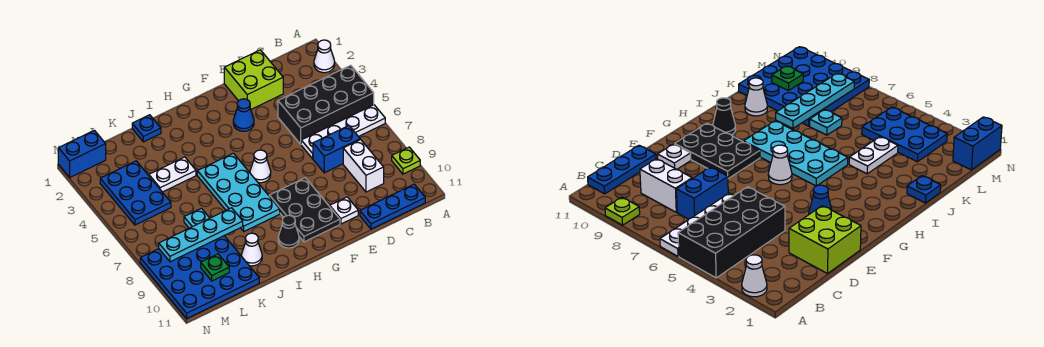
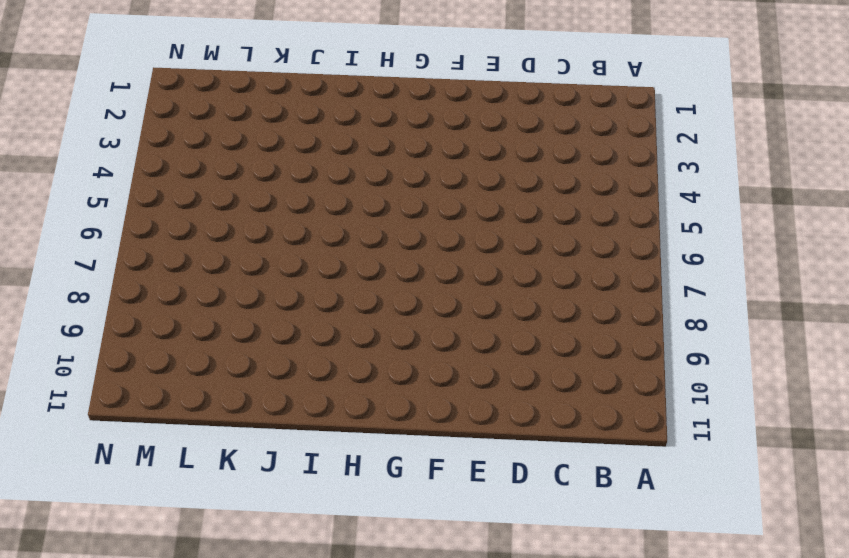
none -> white cone A2 level 1
none -> black brick A4:D5 level 1
none -> white plate A6:D6 level 1

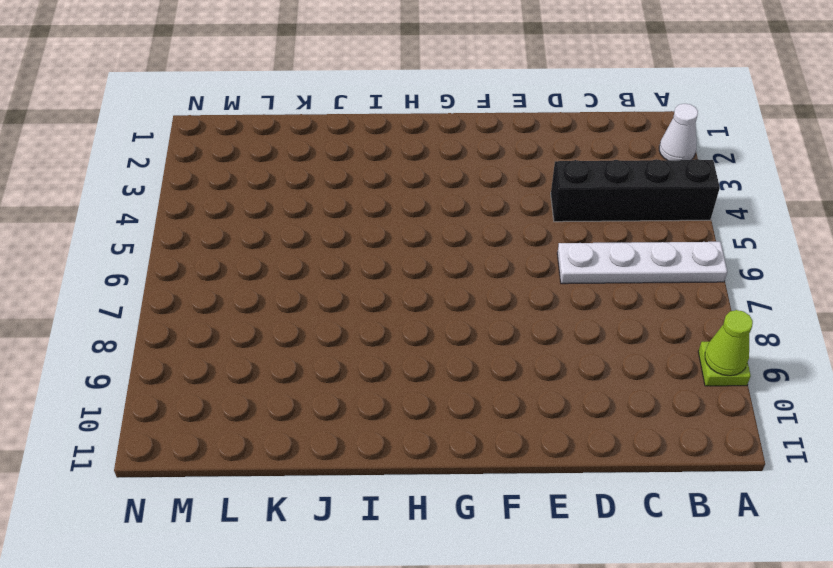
black brick A4:D4 level 1 -> black brick A4:D5 level 1
lime cone A9 level 2 -> none
none -> blue plate B11:D11 level 1
none -> blue brick C7:D7 level 1
none -> white brick C8:C9 level 1

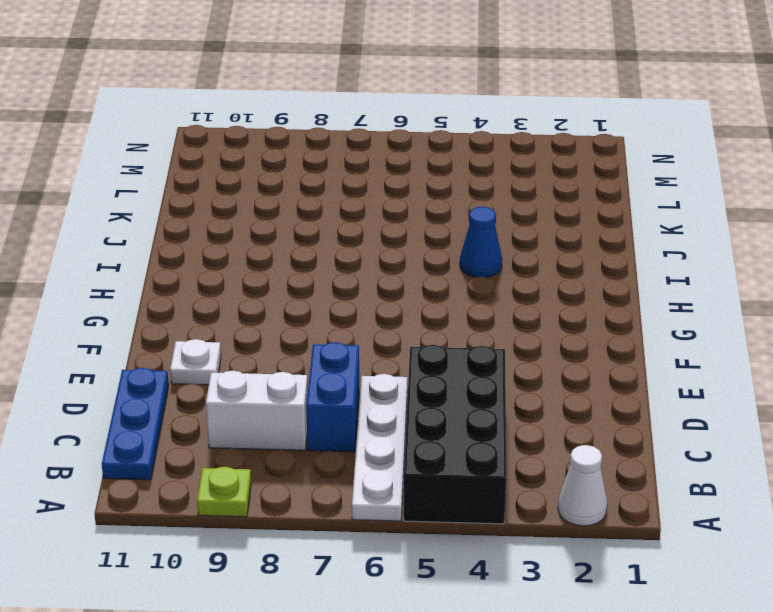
blue cone I4 level 1 -> blue cone F3 level 1
none -> lime brick D1:E2 level 1
none -> black plate F8:G10 level 1
none -> white cone G6 level 1

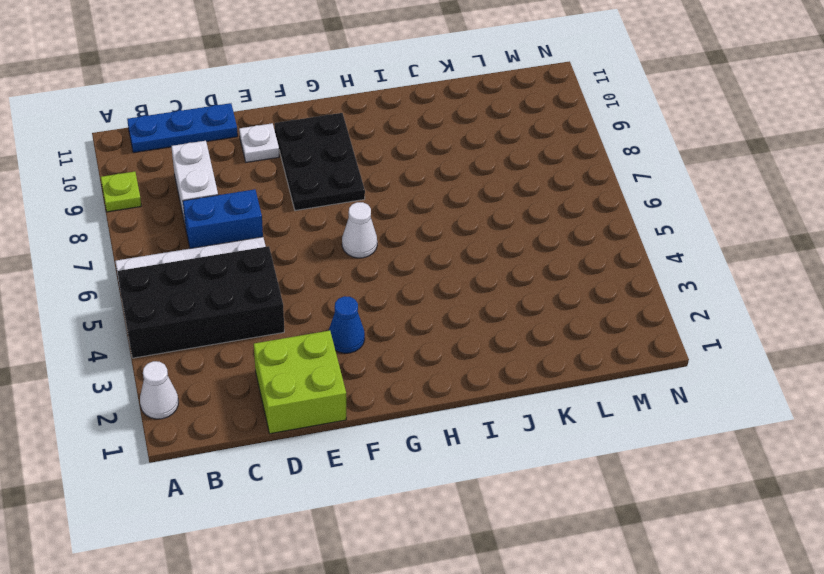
none -> cyan plate H5:I8 level 1
none -> black cone H10 level 1
none -> blue plate J1 level 1

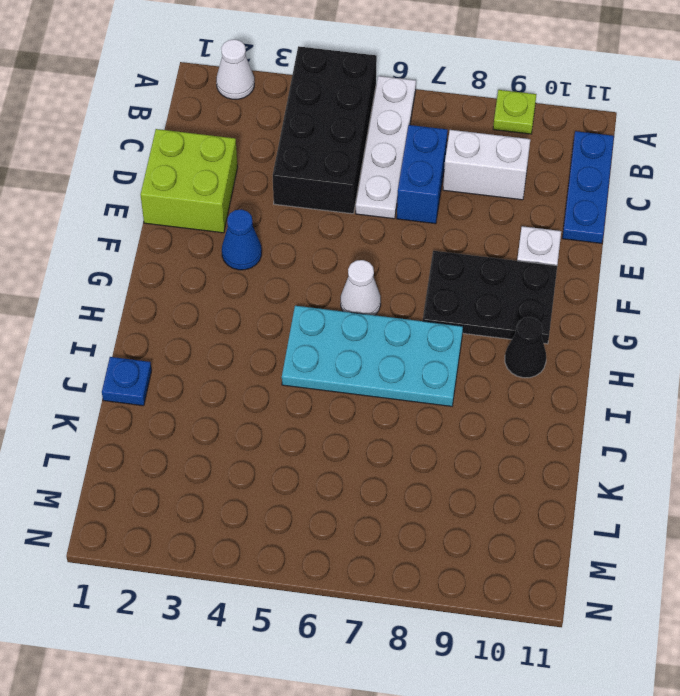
none -> white plate J4:K4 level 1
none -> white cone J10 level 1
none -> cyan plate K7 level 1

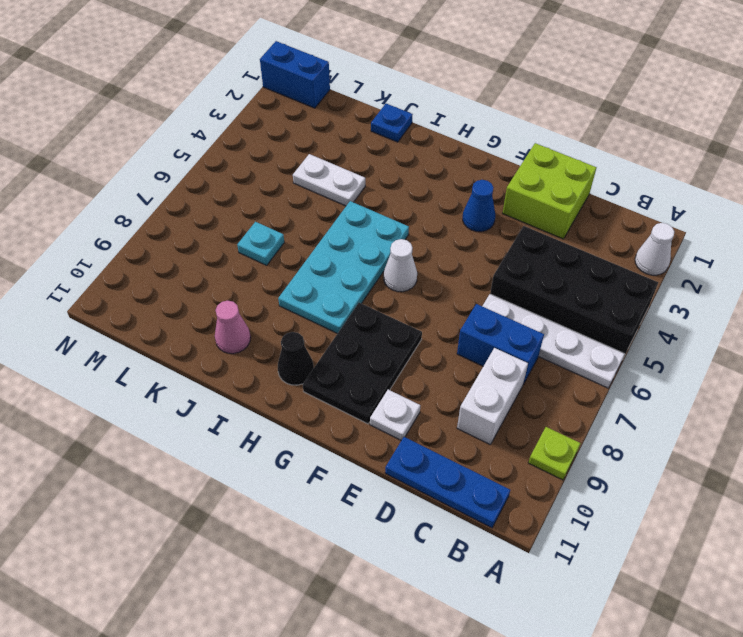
pink cone J10 level 1 -> white cone J10 level 1
none -> blue plate K8:N11 level 1
none -> blue plate L3:M5 level 1
none -> cyan plate J8:M8 level 2

